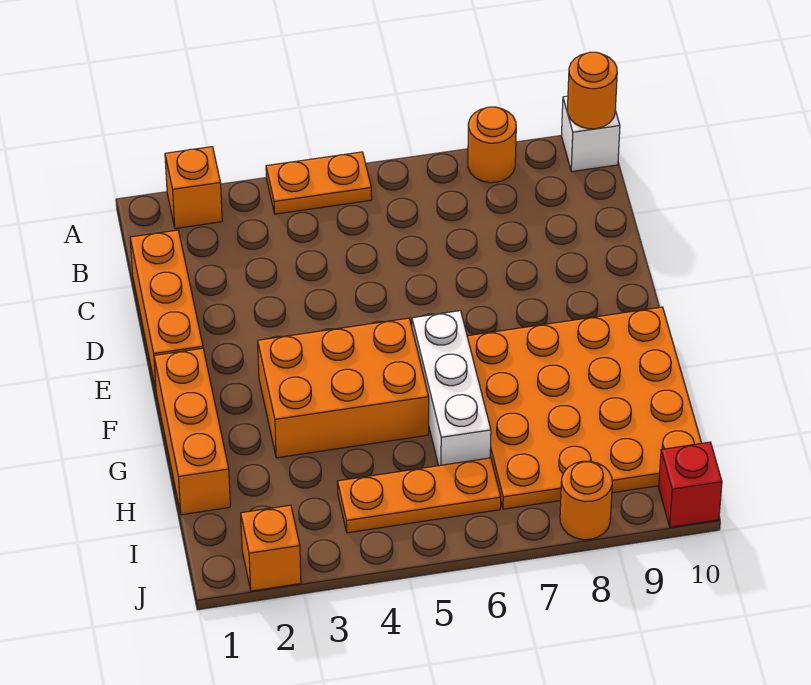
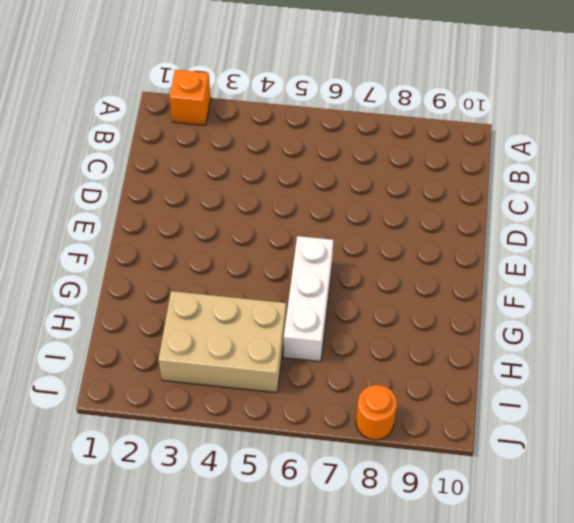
tan brick H3:I5 level 1 -> orange plate I4:I6 level 1
none -> orange plate A4:A5 level 1
none -> orange round brick A8 level 1
none -> white brick A10 level 1

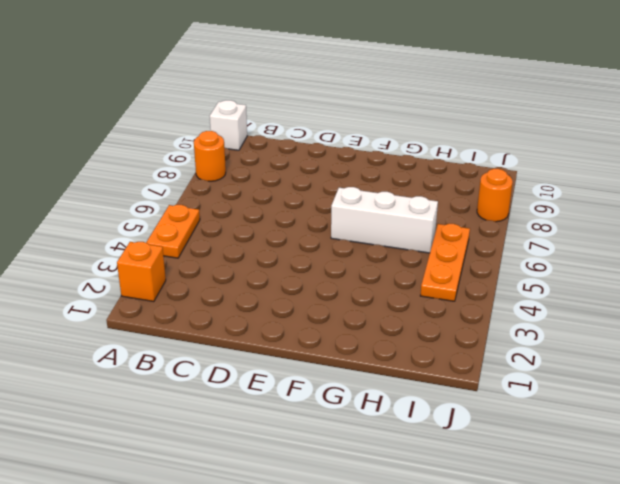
none -> orange brick C1:E1 level 1
none -> orange brick F1:H1 level 1
none -> orange brick F3:G5 level 1

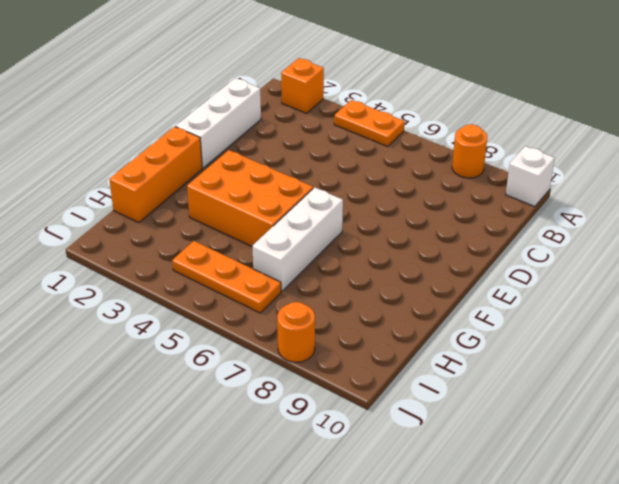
white brick C1:E1 level 1 -> orange brick C1:E1 level 1
none -> orange plate F7:I10 level 1
none -> orange brick J2 level 1
none -> red brick J10 level 1

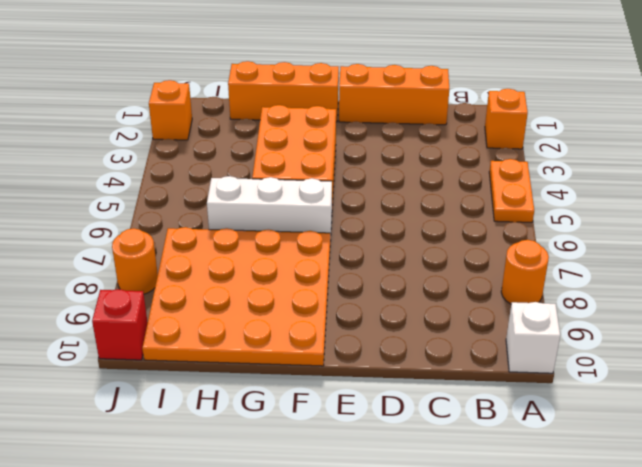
none -> orange plate I4:I6 level 1
none -> orange round brick A10 level 2

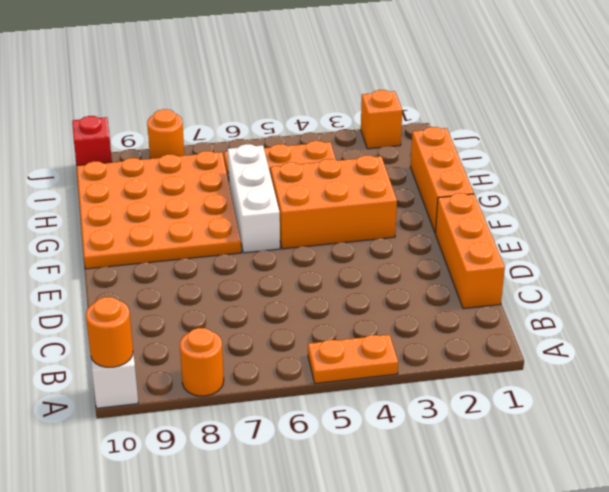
none -> orange brick A2 level 1

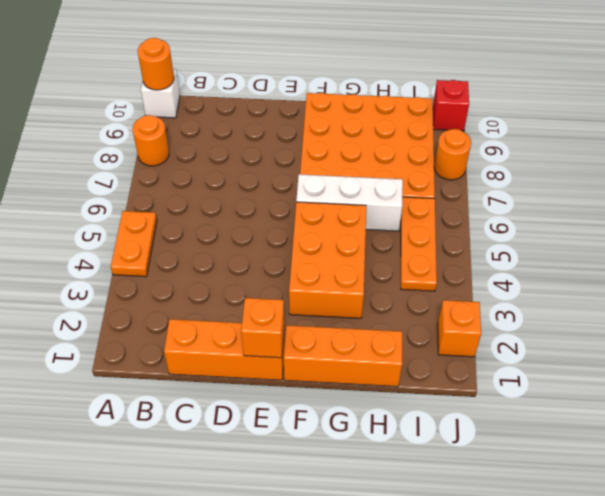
orange brick E1 level 2 -> orange brick A2 level 1

